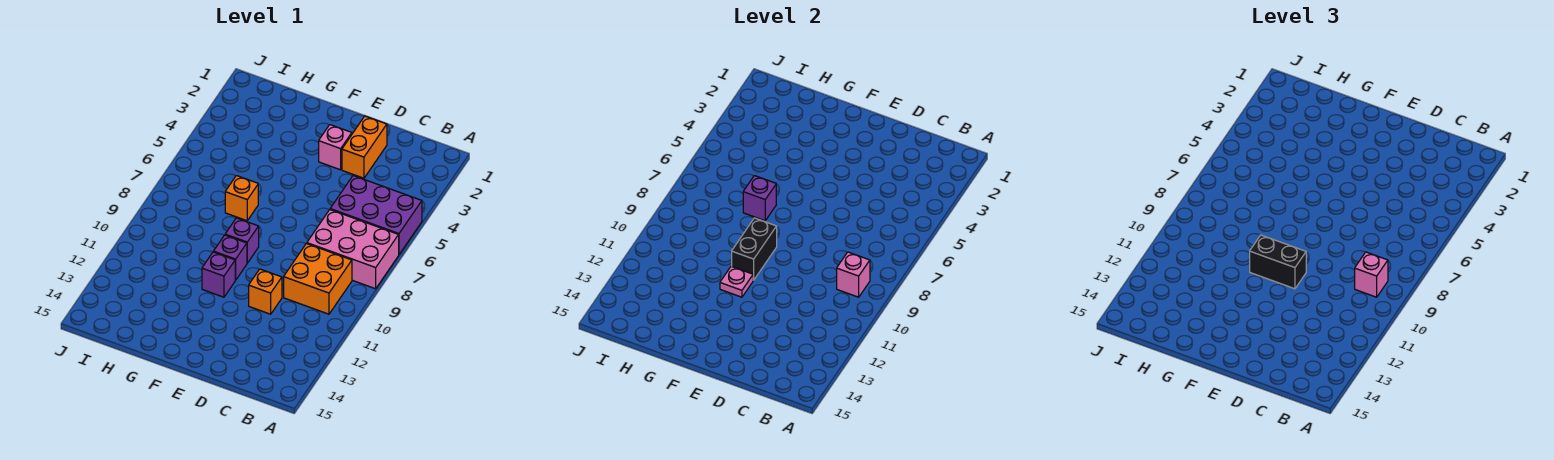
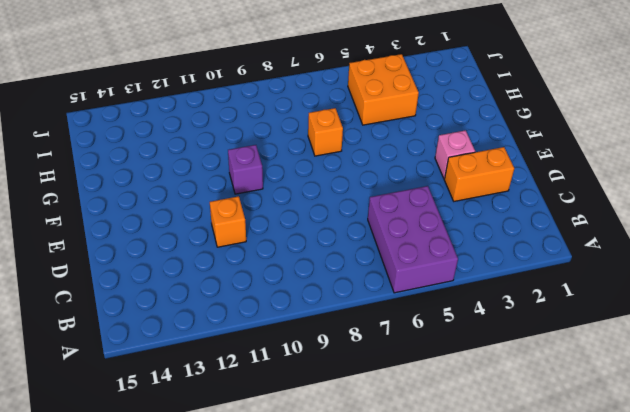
orange brick H4:I5 level 1 -> orange brick B9:C10 level 1
none -> pink brick A7:C8 level 1
none -> purple brick F9 level 1
none -> purple brick F11 level 1

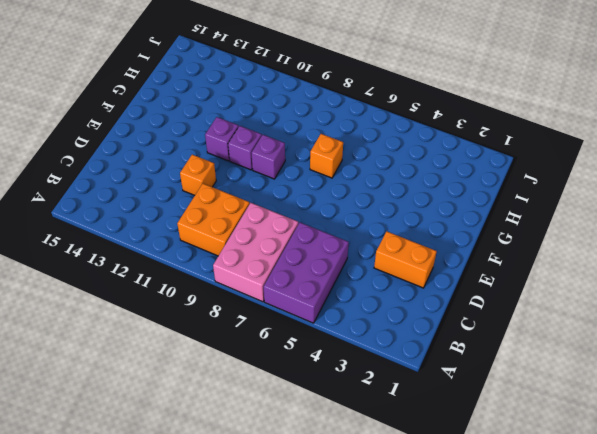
none -> pink brick E3 level 1
none -> pink brick B9 level 2
none -> black brick F9:F10 level 2

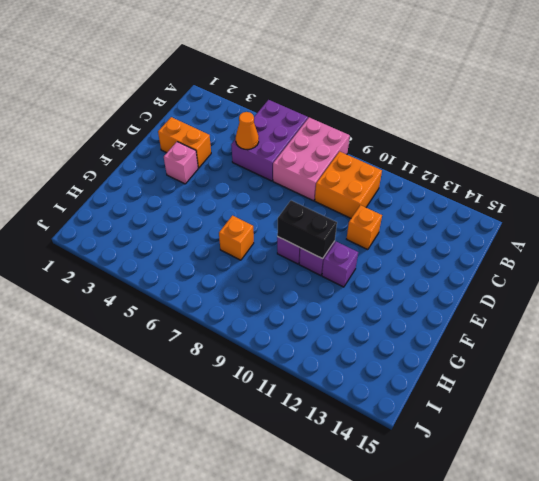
orange cone C5 level 2 -> none
none -> pink brick B9 level 2
none -> pink plate F11 level 2
none -> purple brick G7 level 2

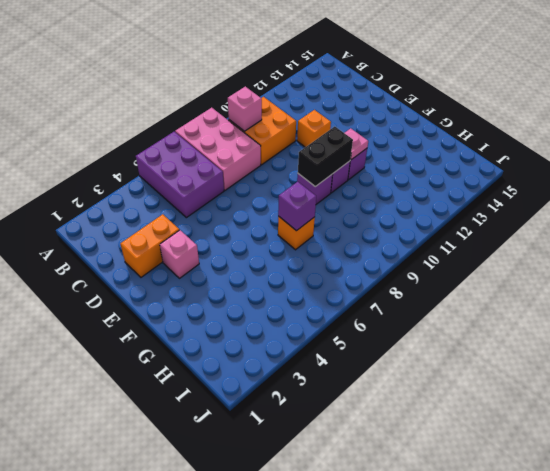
none -> pink brick B9 level 3
none -> black brick E10:F10 level 3

